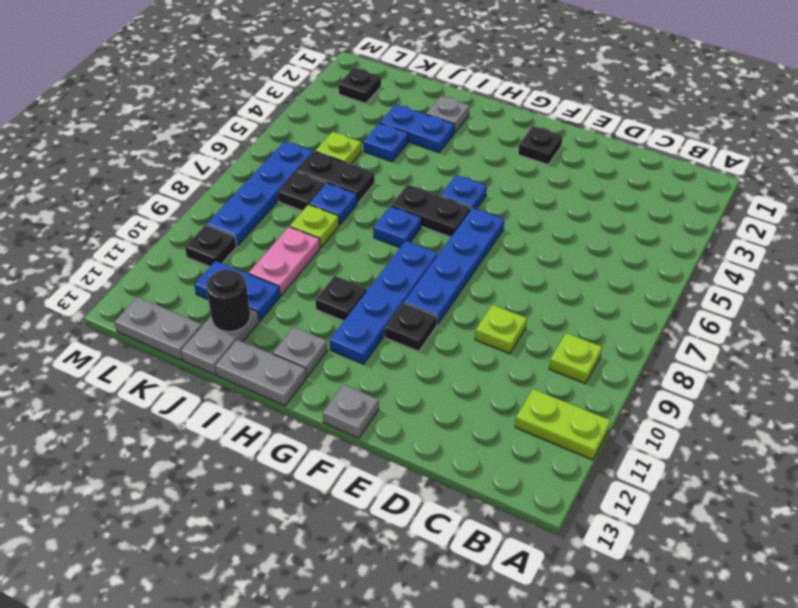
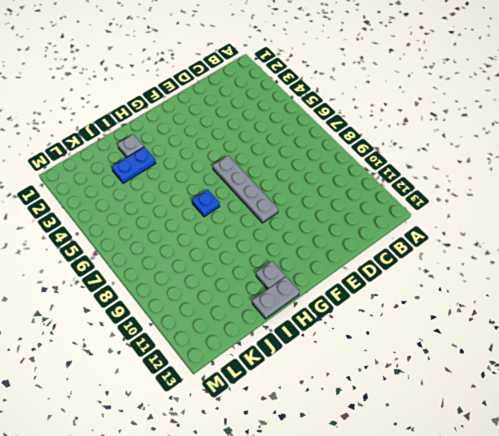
grey plate F6:F9 level 1 -> blue plate F6:F9 level 1
none -> lime plate A11:B11 level 1
none -> lime plate B9 level 1
none -> lime plate D9 level 1
none -> black plate F2 level 1

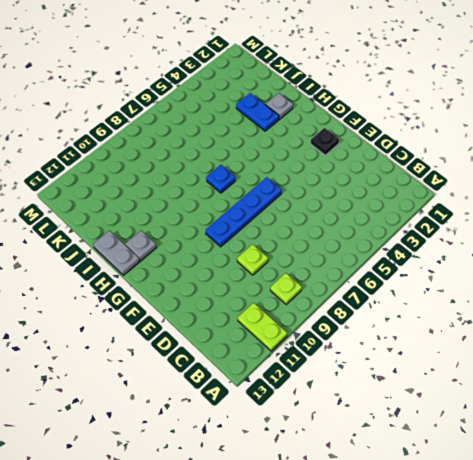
none -> black plate F10 level 1
none -> grey plate F13 level 1
none -> blue plate G5 level 1
none -> black plate G6:H6 level 1

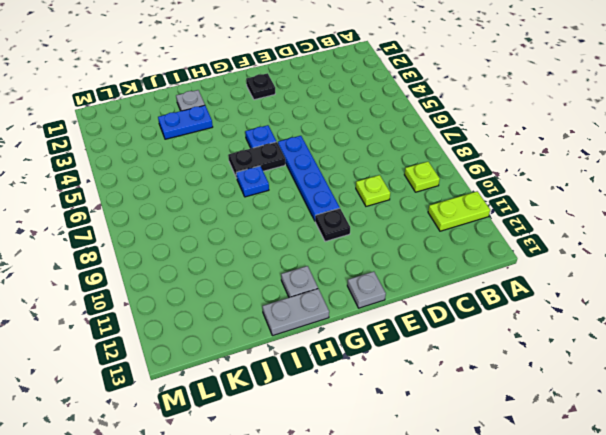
none -> blue plate G8:G11 level 1
none -> black plate H10 level 1
none -> blue plate J4 level 1
none -> black plate J6:K6 level 1

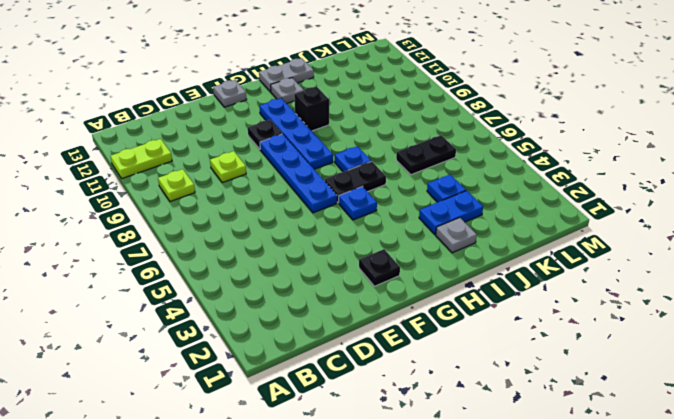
black brick H10 level 1 -> black plate H10 level 1
none -> blue plate J7 level 1
none -> lime plate J8 level 1
none -> pink plate J9:J10 level 1
none -> blue plate J11:K11 level 1

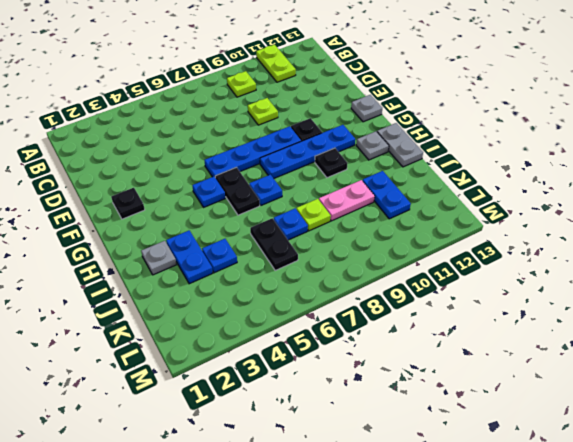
none -> grey plate J12:J13 level 1
none -> lime plate K5 level 1
none -> black plate K7 level 1
none -> grey plate K13:L13 level 1

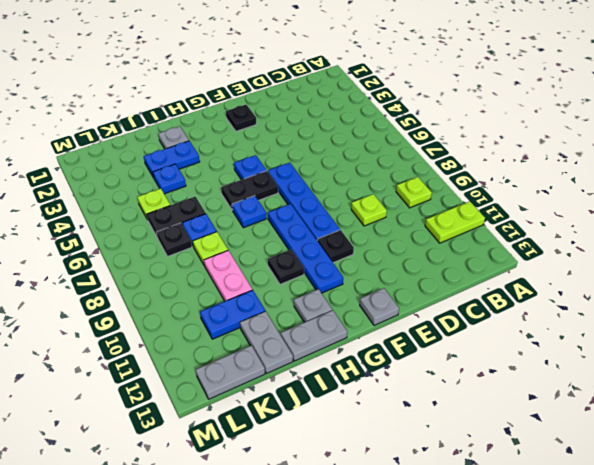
none -> black plate L2 level 1
none -> blue plate L6:L9 level 1
none -> black plate L10 level 1
none -> black round brick J12 level 2

